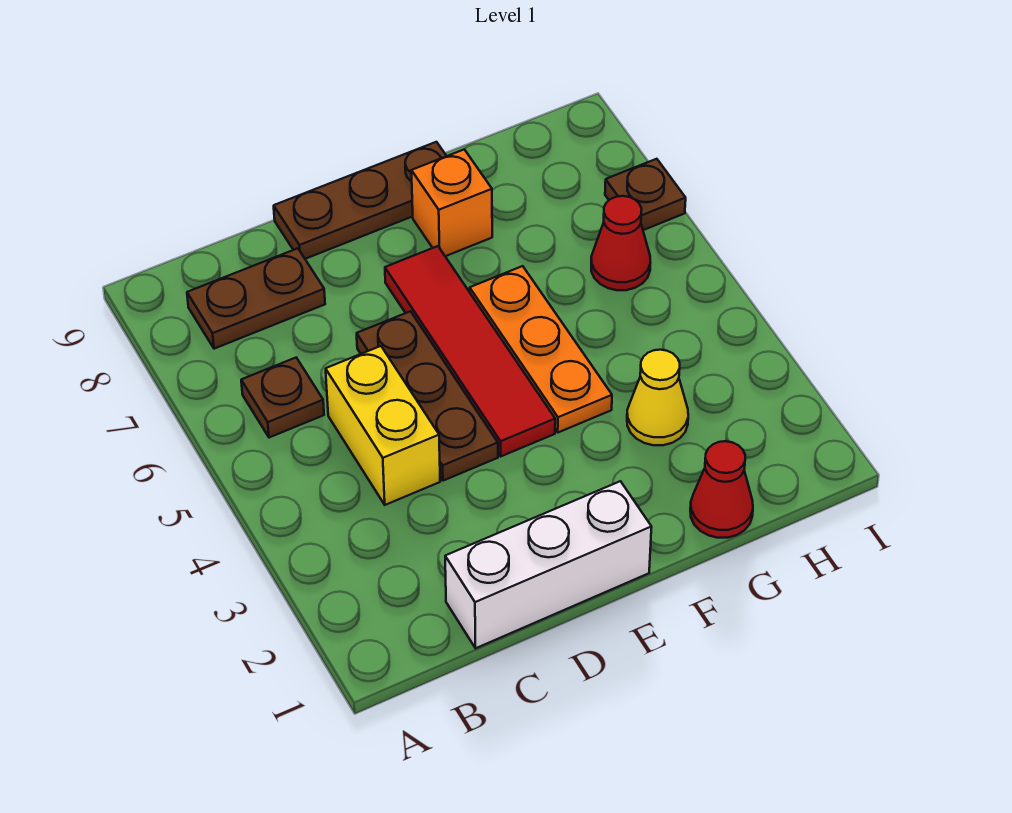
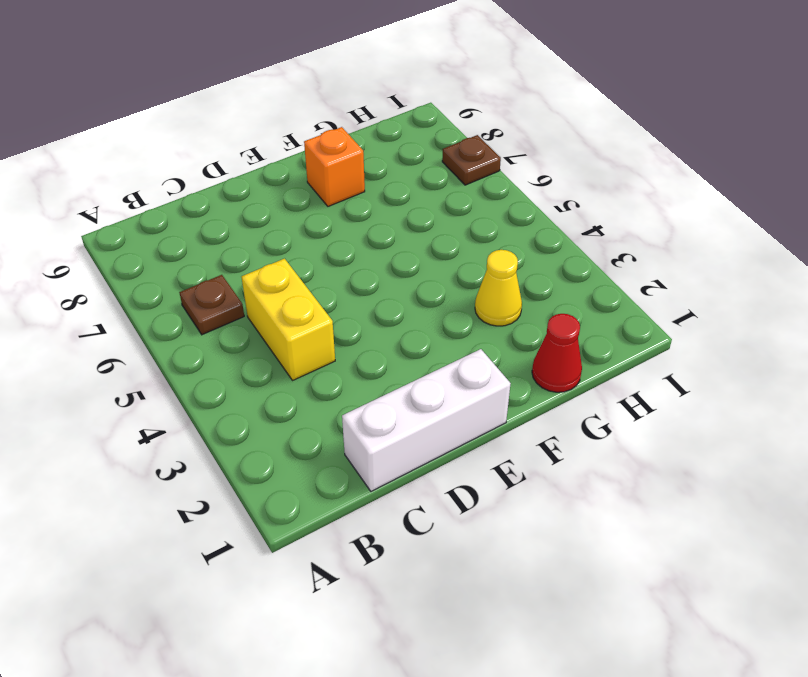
none -> brown plate B8:C8 level 1
none -> brown plate D4:D6 level 1
none -> brown plate D9:F9 level 1

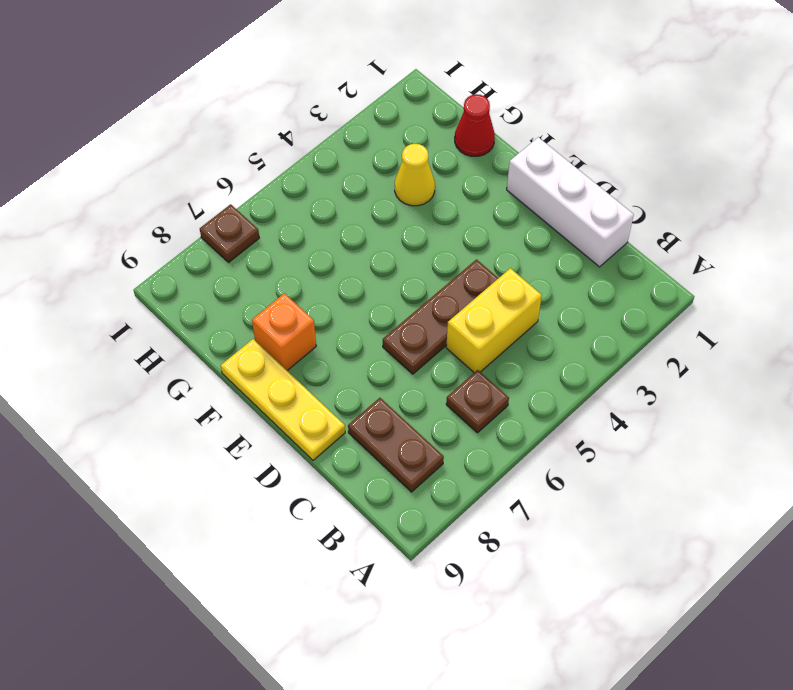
yellow plate D9:F9 level 1 -> brown plate D9:F9 level 1
none -> red tile E4:E7 level 1
none -> orange plate F4:F6 level 1
none -> red cone H6 level 1

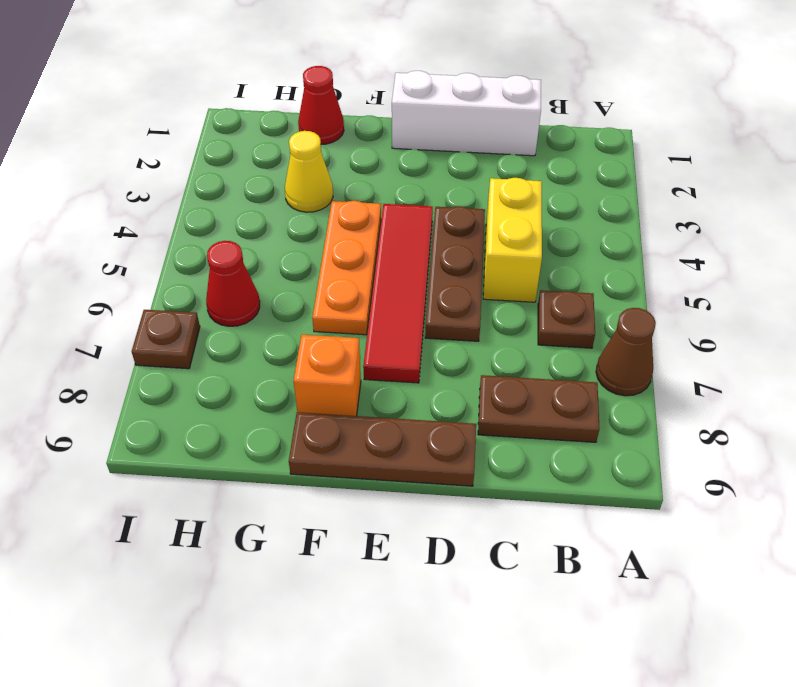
brown cone A7 level 1 -> none

